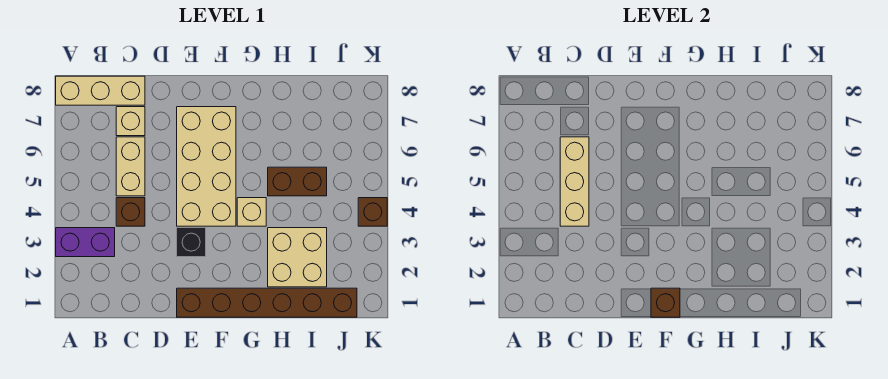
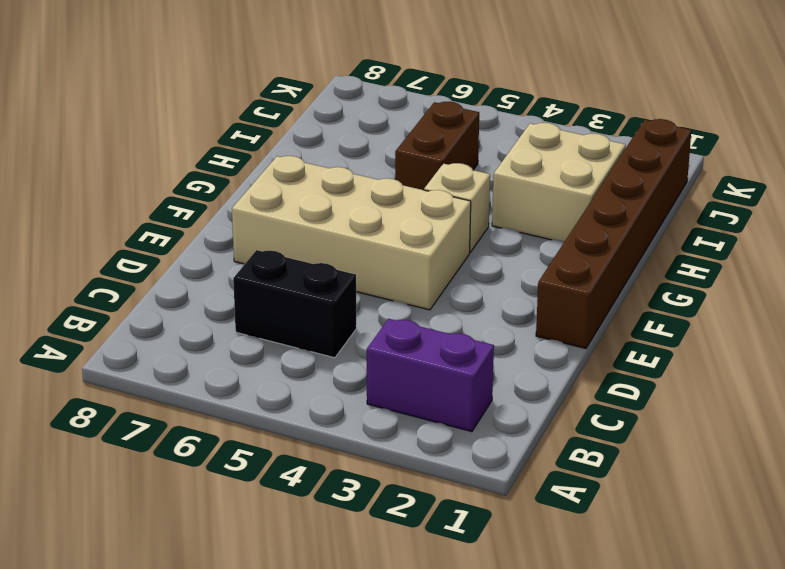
purple brick B2:B3 level 1 -> purple brick A3:B3 level 1
black brick C5:C6 level 1 -> tan brick C5:C6 level 1
none -> tan brick A8:C8 level 1
none -> brown brick C4 level 1
none -> tan brick C7 level 1

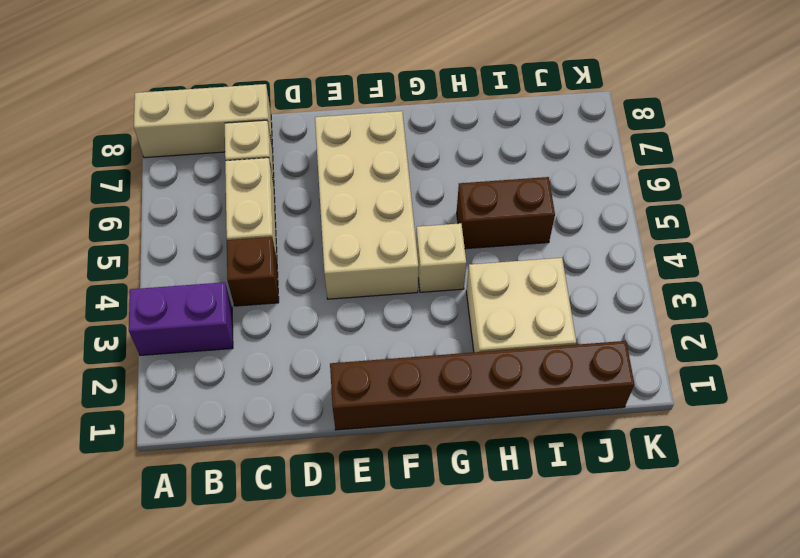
none -> black brick E3 level 1
none -> brown brick K4 level 1
none -> tan brick C4:C6 level 2

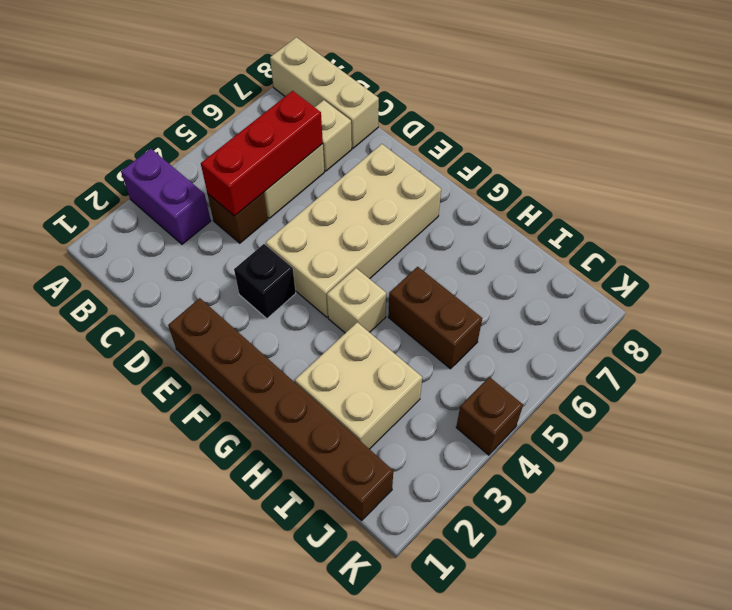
red brick C4:C6 level 2 -> tan brick C4:C6 level 2
none -> brown brick F1 level 2

